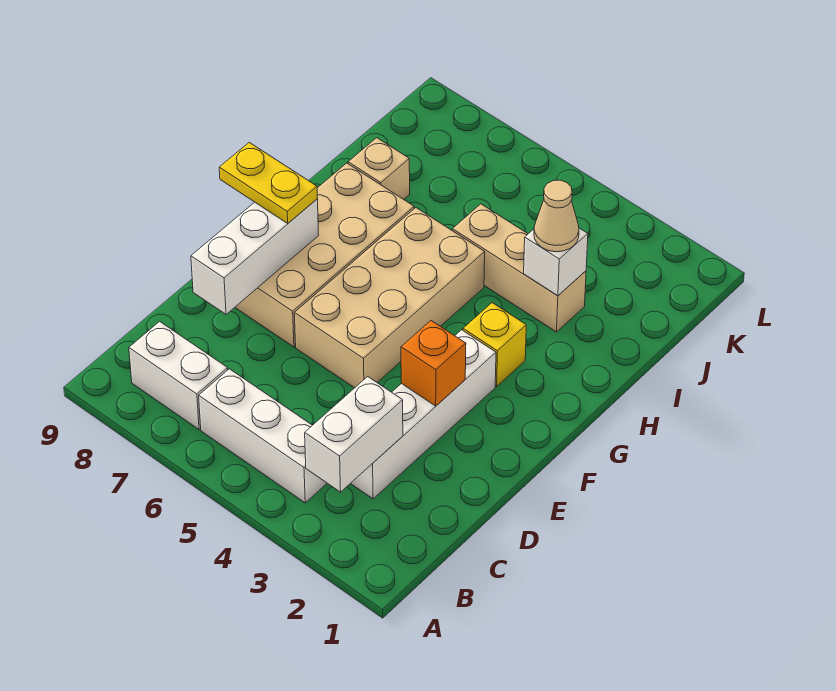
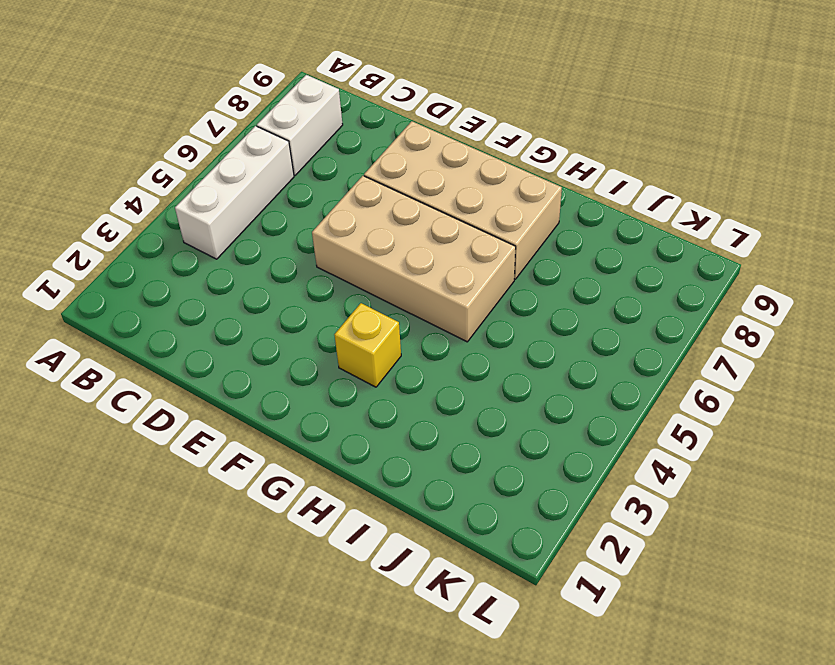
none -> white brick C3:F3 level 1
none -> tan brick I3:I5 level 1
none -> tan brick I8 level 1

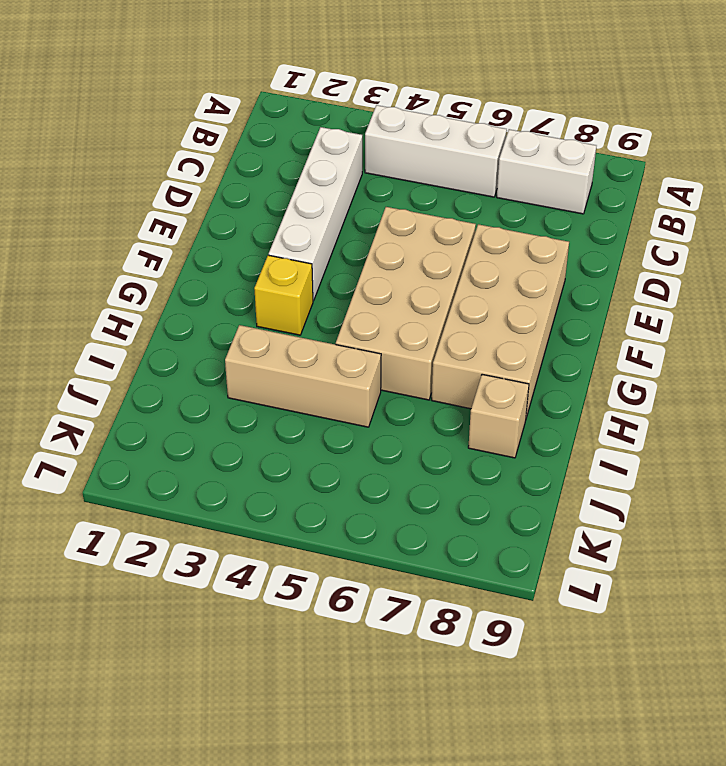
none -> white brick B3:C3 level 2
none -> white brick D8:F8 level 2
none -> orange brick E3 level 2

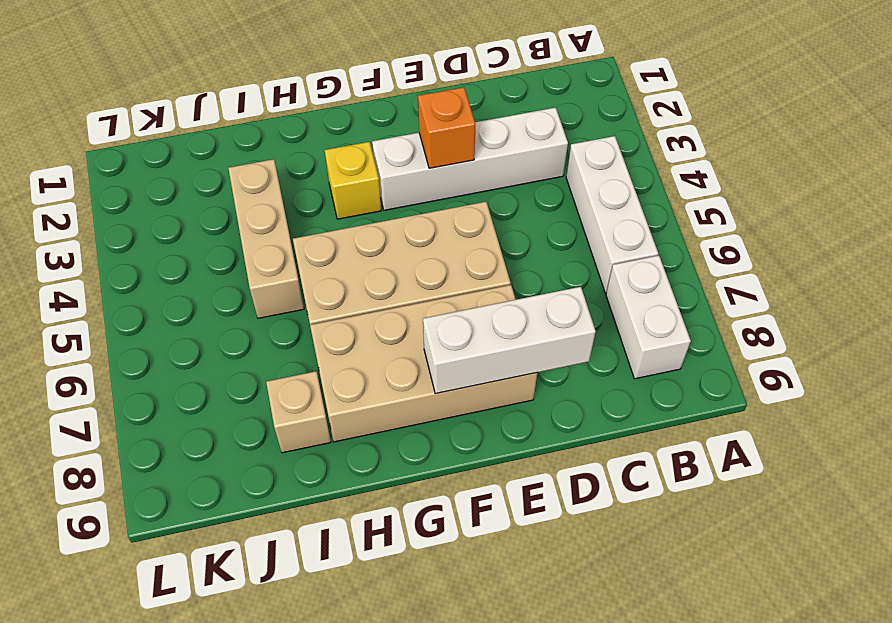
none -> white brick B3:C3 level 2
none -> white brick I3 level 2
none -> yellow plate F8:F9 level 3

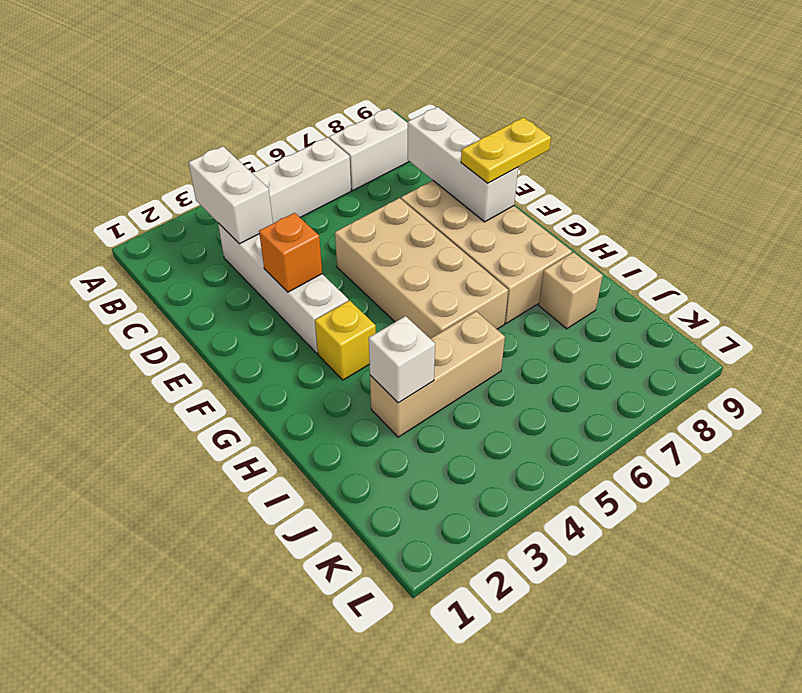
none -> tan cone I3 level 3

